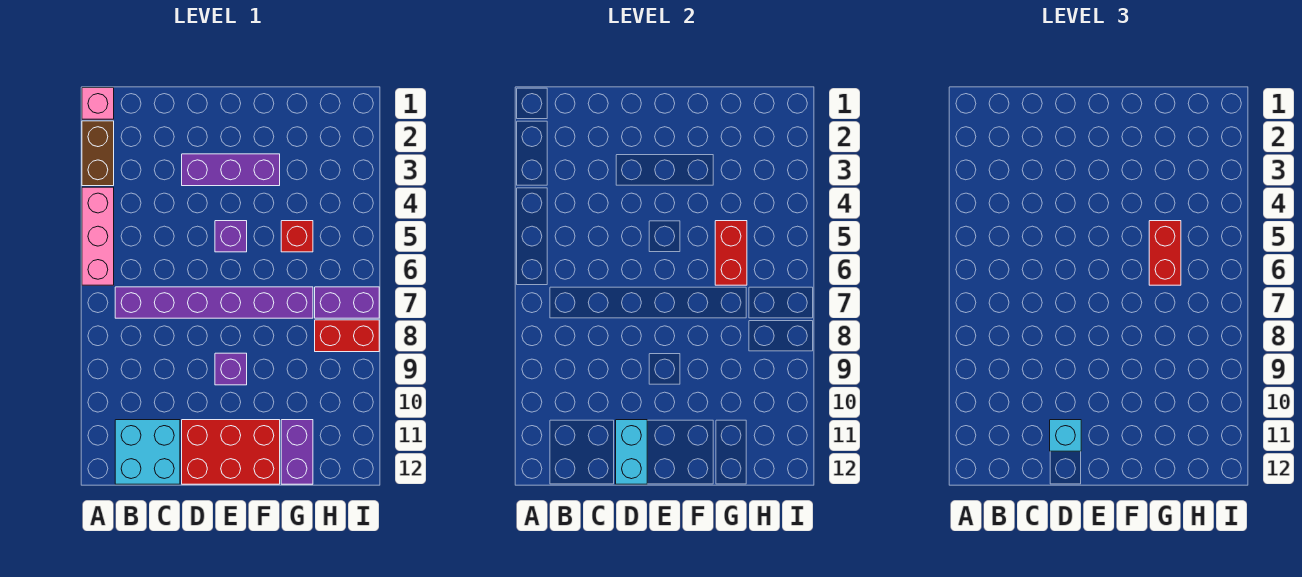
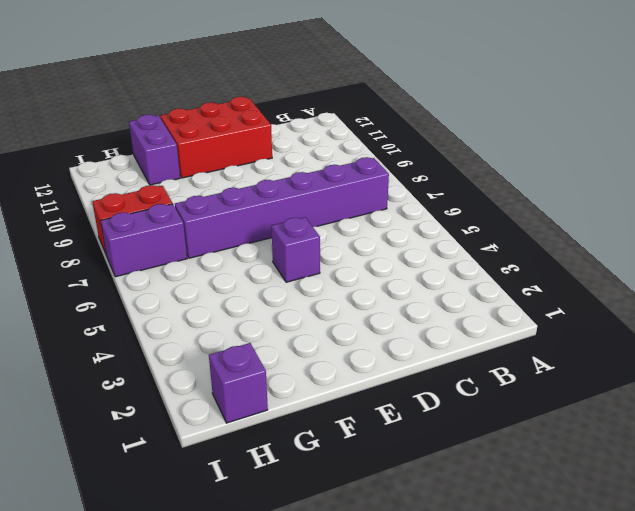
purple brick H1 level 1 -> purple brick E9 level 1
none -> pink brick A1 level 1
none -> brown brick A2:A3 level 1
none -> pink brick A4:A6 level 1

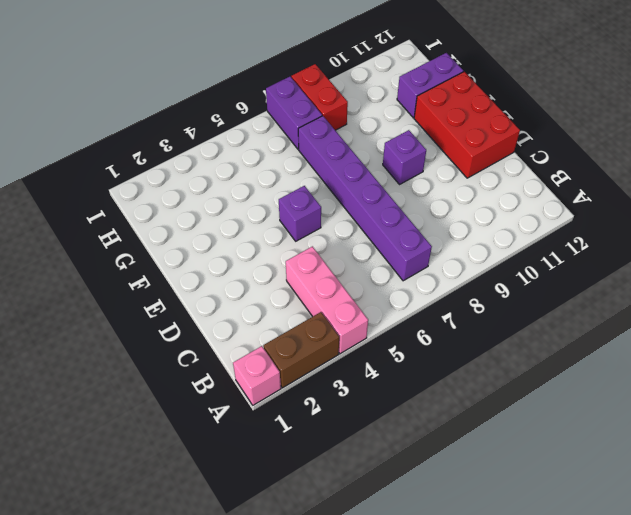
pink brick A4:C4 level 1 -> pink brick A4:A6 level 1
none -> cyan brick B11:C12 level 1
none -> purple brick D3:F3 level 1
none -> red brick G5 level 1

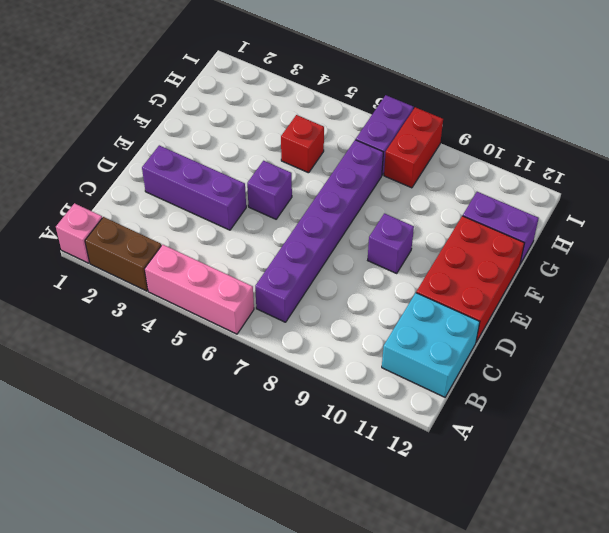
purple brick D2:D4 level 1 -> purple brick D3:F3 level 1
none -> cyan brick D11:D12 level 2
none -> red brick G5:G6 level 2
none -> cyan brick D11 level 3

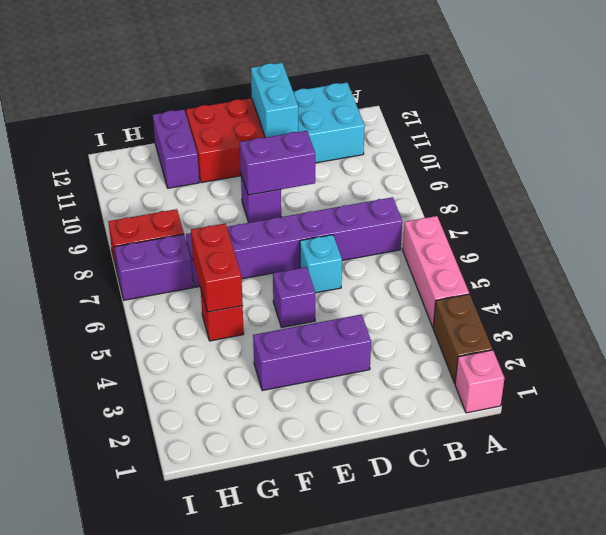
cyan brick D6 level 1 -> cyan brick D11 level 3
purple brick D9:E9 level 2 -> none
none -> red brick G5:G6 level 3

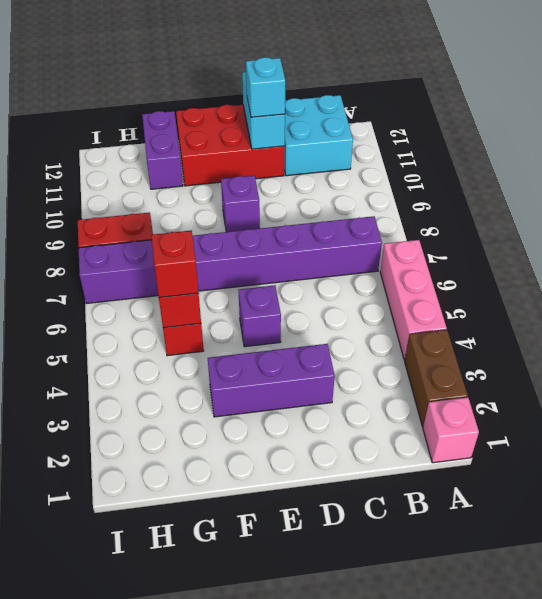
red brick G5 level 3 -> red brick G5:G6 level 3

